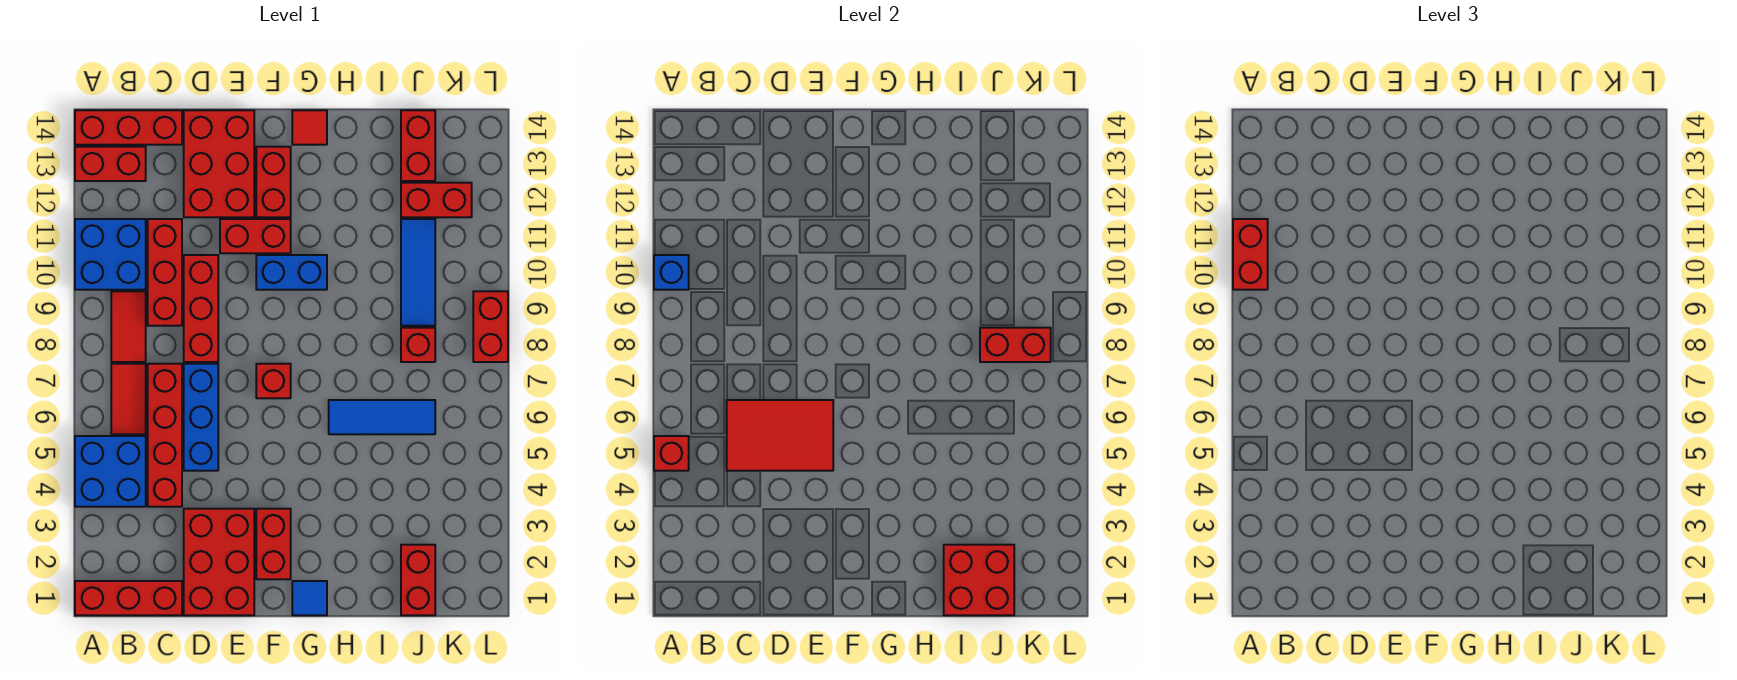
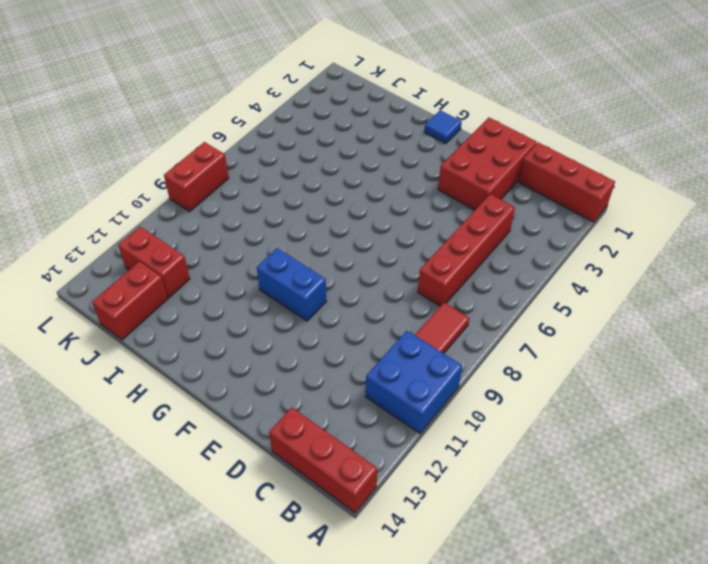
none -> blue brick A4:B5 level 1
none -> red brick A13:B13 level 1
none -> red tile B6:B7 level 1
none -> red brick C9:C11 level 1

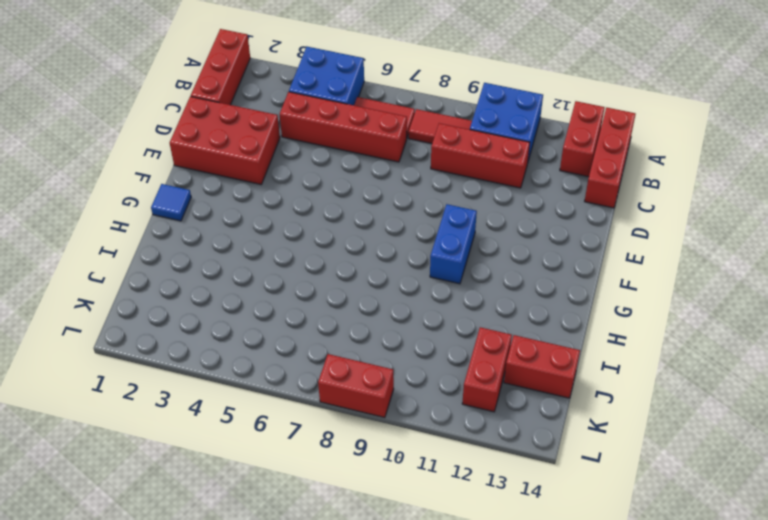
none -> blue brick D5:D7 level 1
none -> red brick D8:D10 level 1
none -> red brick D12:E14 level 1
none -> red brick E11:F11 level 1

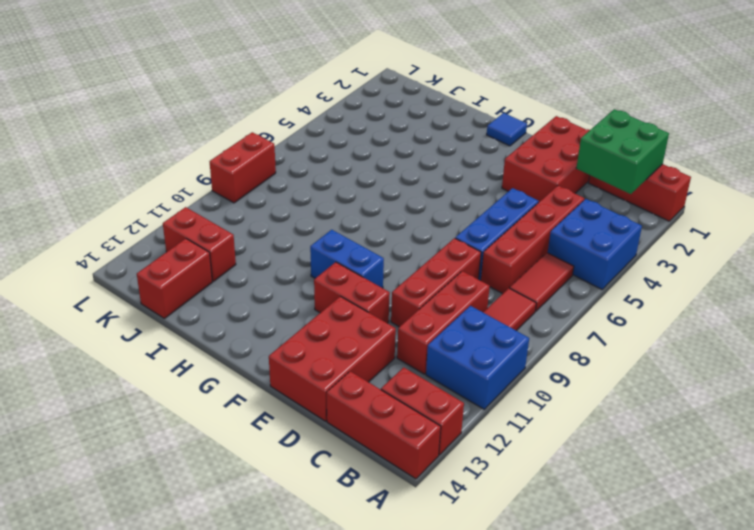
green brick B1:C2 level 2 -> none
none -> red brick F2:F3 level 1
none -> red brick F7 level 1
none -> red brick F12:F13 level 1
none -> red tile G14 level 1

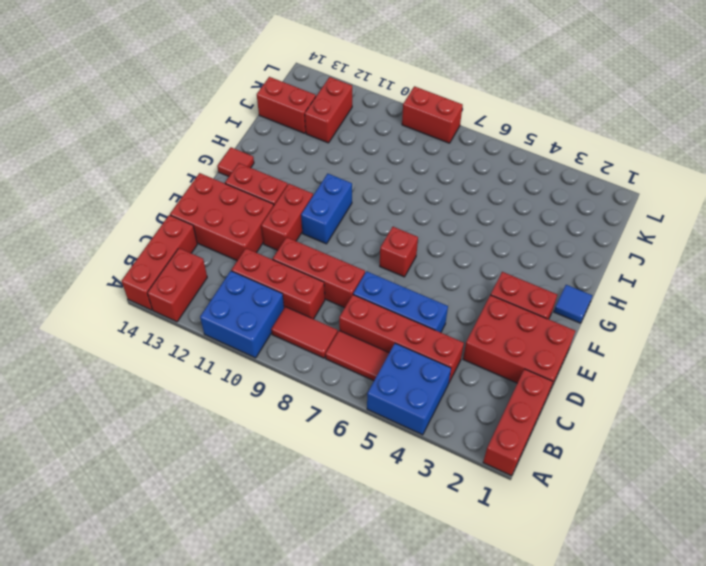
none -> blue tile H6:J6 level 1
none -> red brick J1:J2 level 1
none -> red brick J8 level 1
none -> blue tile J9:J11 level 1

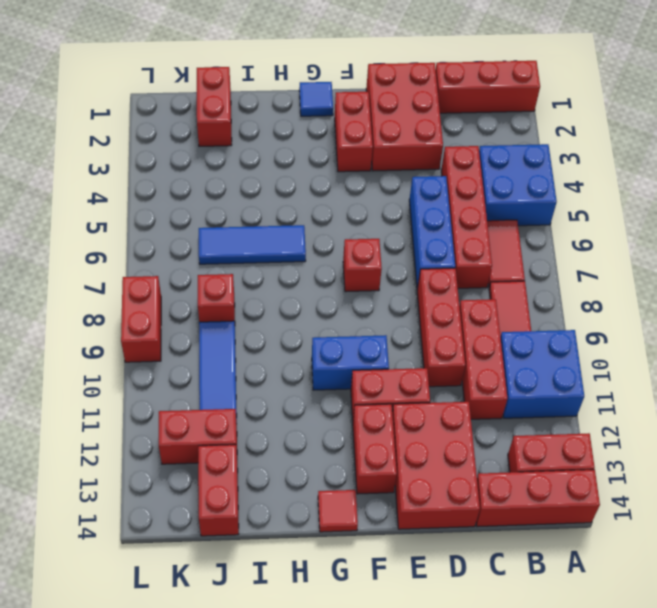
none -> red brick A5 level 2
none -> blue brick A10 level 2
none -> red tile C5:E6 level 2
none -> red brick I1:J2 level 2

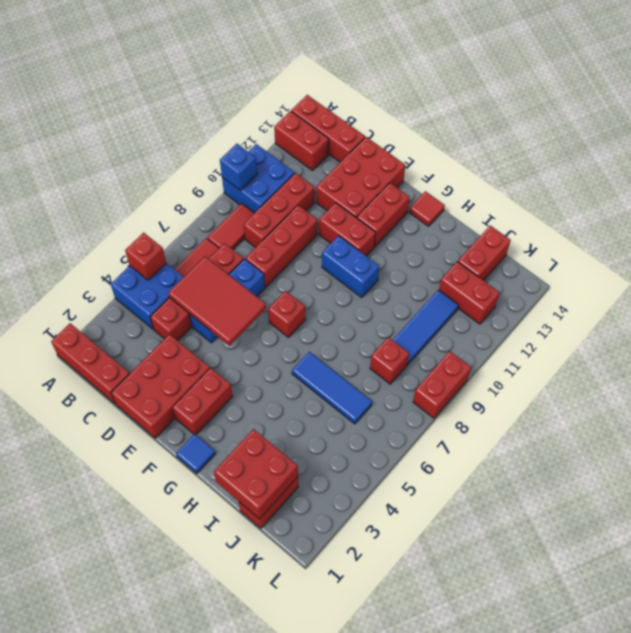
none -> red brick J8:K8 level 2
none -> red brick A10:A11 level 3

